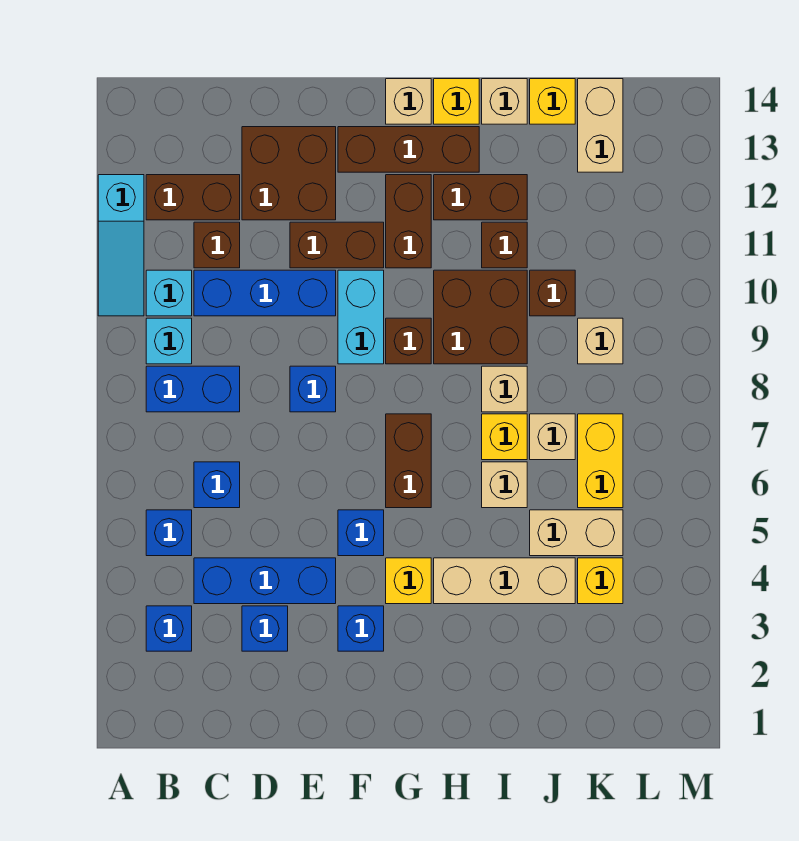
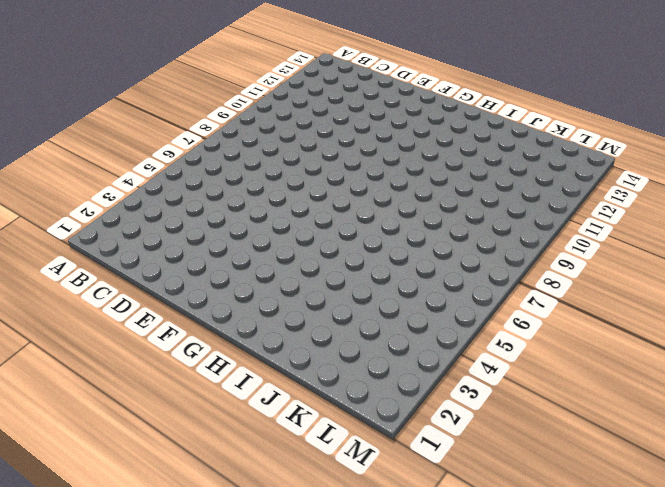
none -> cyan slope A10:A12 level 1 top 12
none -> blue brick B3 level 1
none -> blue brick B5 level 1
none -> blue brick B8:C8 level 1

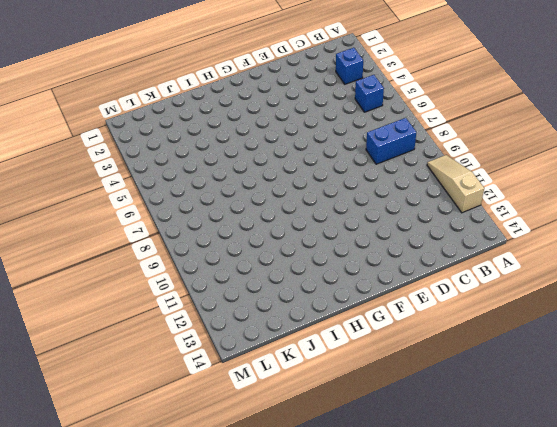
tan slope A10:A12 level 1 top 12 -> cyan slope A10:A12 level 1 top 12
none -> cyan brick B9 level 1
none -> cyan brick B10 level 1
none -> brown brick B12:C12 level 1
none -> blue brick C4:E4 level 1

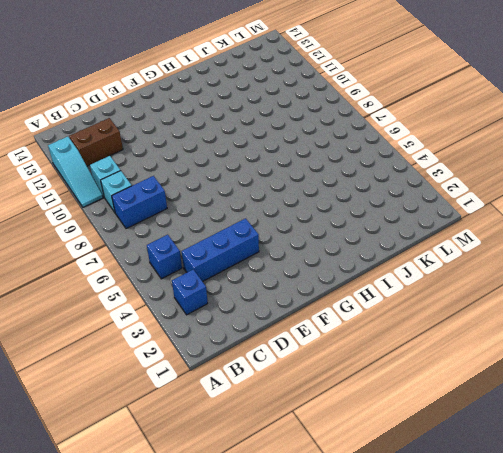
none -> blue brick C6 level 1
none -> blue brick C10:E10 level 1
none -> brown brick C11 level 1
none -> blue brick D3 level 1

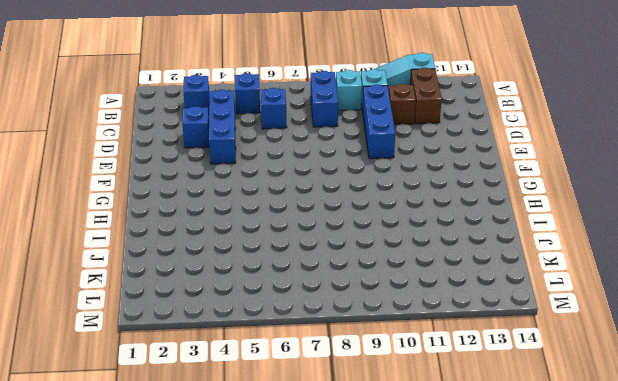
none -> brown brick D12:E13 level 1
none -> blue brick E8 level 1
none -> brown brick E11:F11 level 1
none -> blue brick F3 level 1

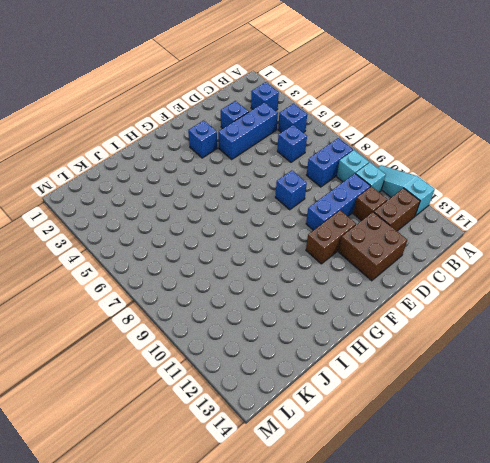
none -> blue brick F5 level 1
none -> cyan brick F9:F10 level 1
none -> brown brick F13:H13 level 1
none -> yellow brick G4 level 1

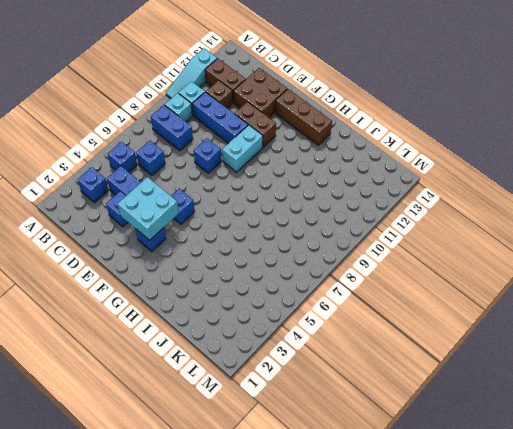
cyan brick E3:F4 level 2 -> none
none -> yellow brick G4 level 1
none -> brown brick G6:G7 level 1
none -> brown brick G9 level 1
none -> brown brick G11:G12 level 1

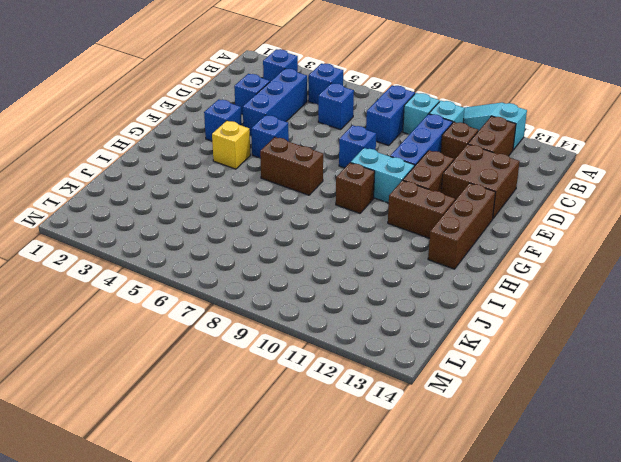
none -> tan brick G14 level 1
none -> tan brick H4:J4 level 1
none -> brown brick H9:I10 level 1
none -> brown brick H12:I12 level 1

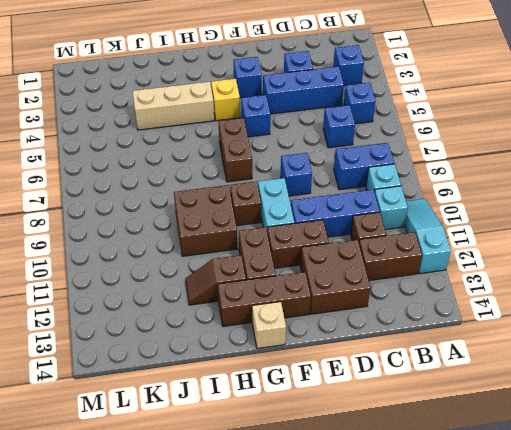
brown slope H12:I12 level 1 top H -> brown brick H12:I12 level 1
none -> yellow brick H14 level 1
none -> tan brick I6 level 1
none -> yellow brick I7 level 1
none -> tan brick I8 level 1

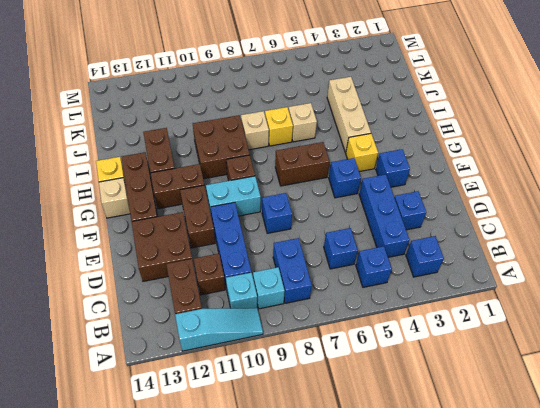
none -> brown brick I11 level 1
none -> tan brick I14 level 1
none -> tan brick J5:K5 level 1
none -> tan brick J7 level 1

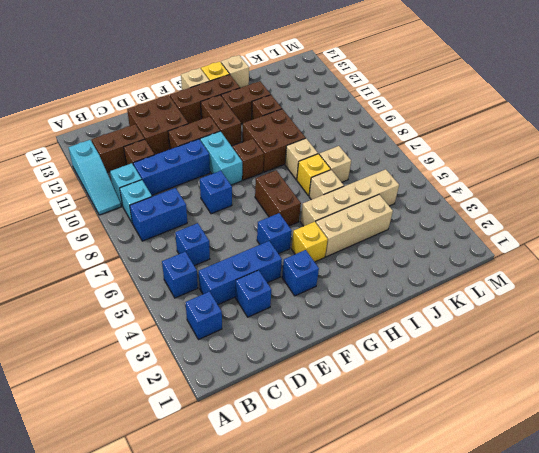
tan brick H5:K5 level 1 -> tan brick J5:K5 level 1
none -> brown brick J10 level 1
none -> yellow brick J14 level 1
none -> yellow brick K4 level 1
none -> yellow brick K6:K7 level 1

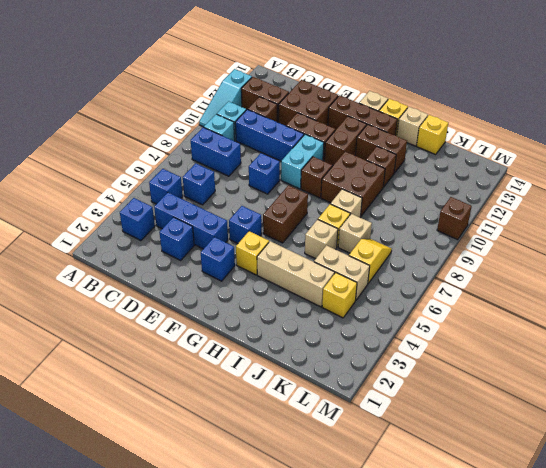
yellow slope K6:K7 level 1 top 6 -> yellow brick K6:K7 level 1
brown brick M10 level 1 -> brown brick J10 level 1
none -> tan brick K9 level 1
none -> tan brick K13:K14 level 1

